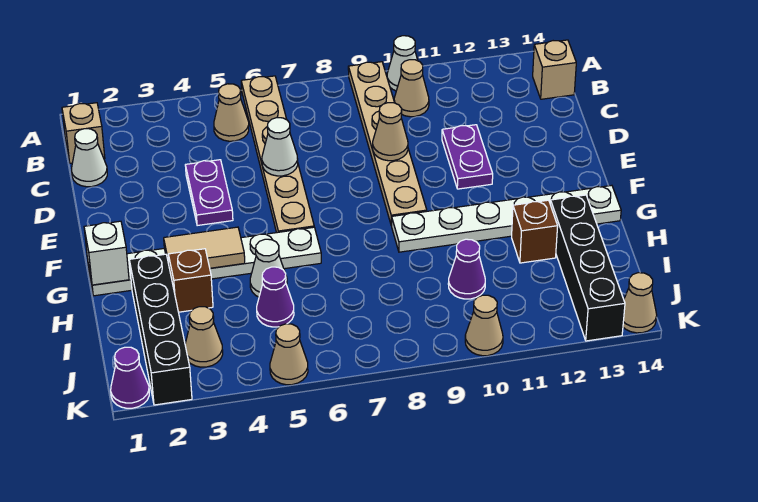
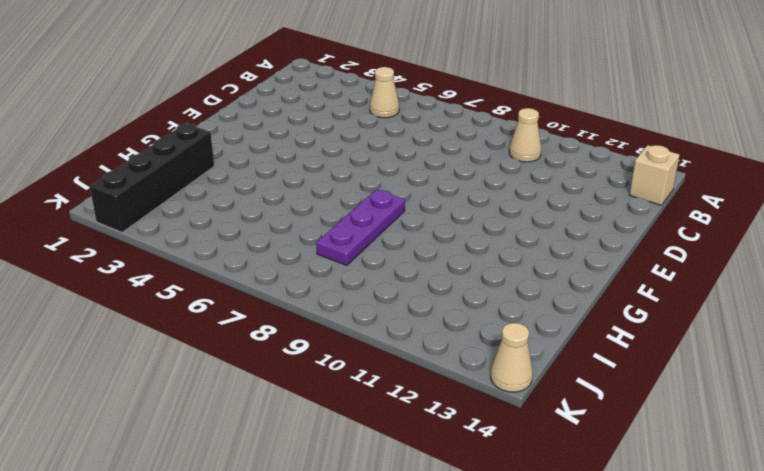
purple plate G8:I8 level 1 -> none
none -> tan plate A6:F6 level 1
none -> tan plate A9:F9 level 1
none -> white cone A10 level 1

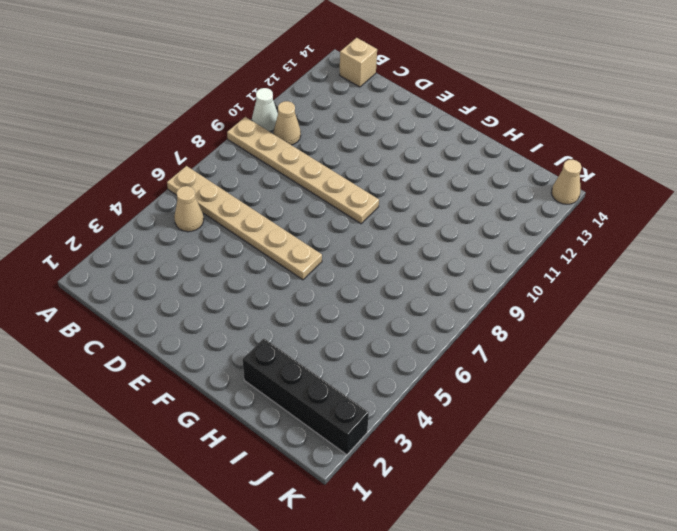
none -> tan brick B1 level 1
none -> white cone C1 level 1
none -> purple plate D4:E4 level 1

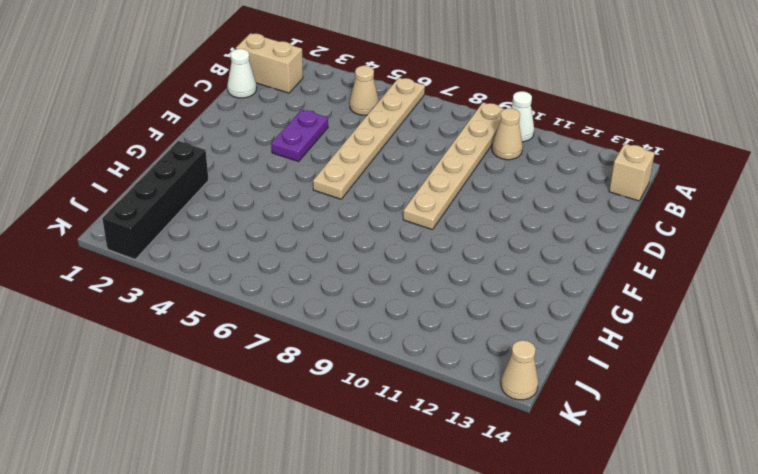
tan brick B1:B2 level 1 -> tan brick B1 level 1
none -> purple plate D11:E11 level 1
none -> white plate G1:G6 level 1
none -> white plate G9:G14 level 1

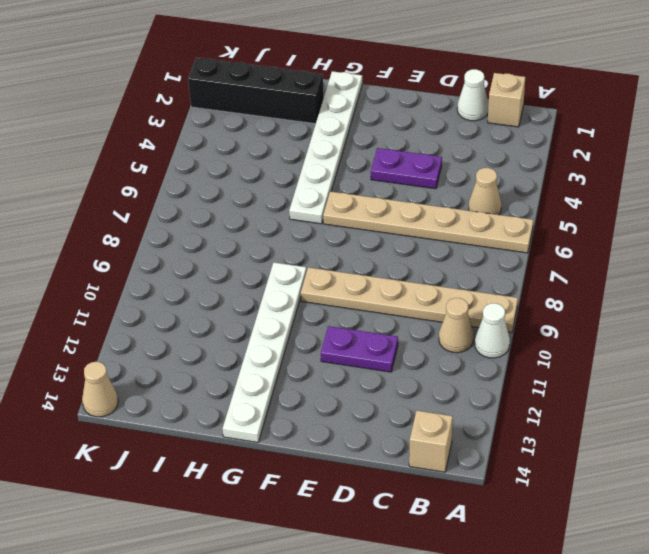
none -> brown brick H3 level 1
none -> white cone H5 level 1
none -> brown brick H12 level 1

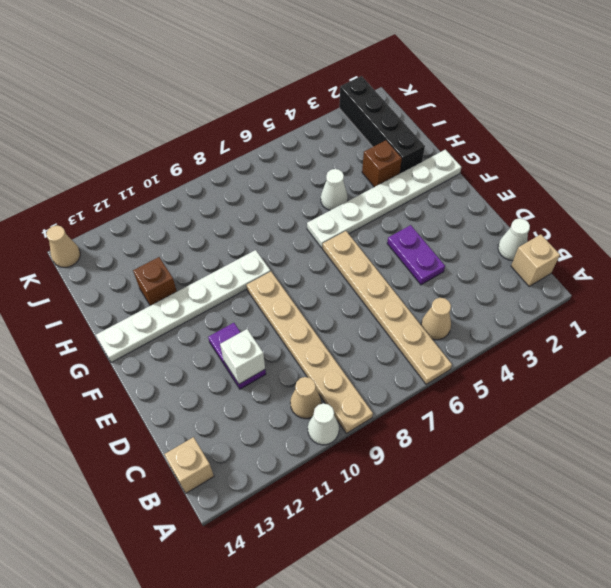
white brick D11 level 2 -> white brick G1 level 2
none -> black brick H13:K13 level 1
none -> purple cone I5 level 1
none -> purple cone I10 level 1

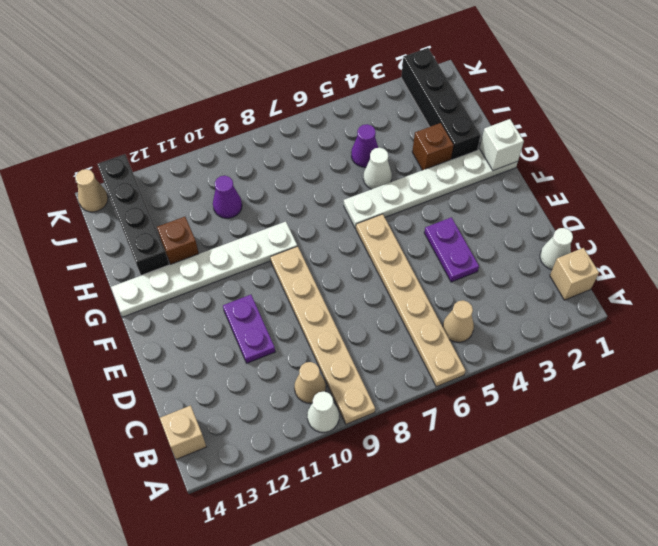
none -> tan cone J3 level 1
none -> purple cone K1 level 1
none -> tan cone K5 level 1

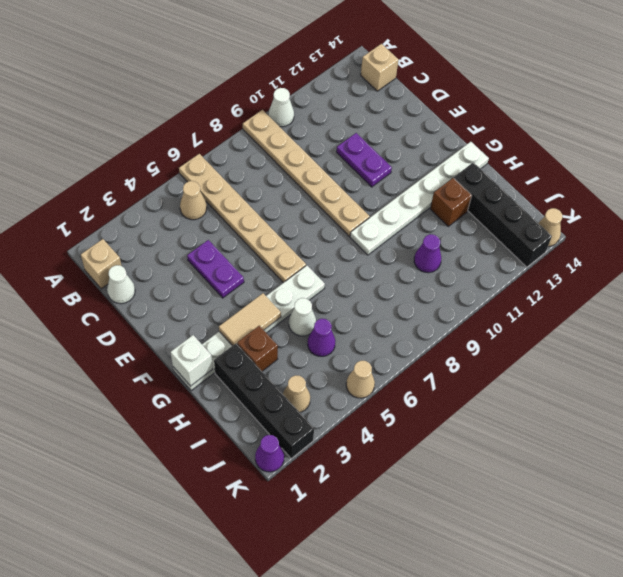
none -> tan cone B10 level 1
none -> tan cone K10 level 1
none -> white cone D6 level 2

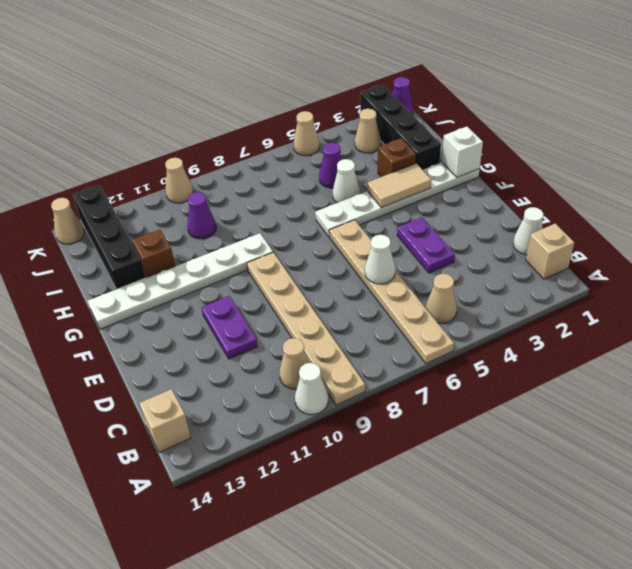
none -> tan cone D9 level 2

